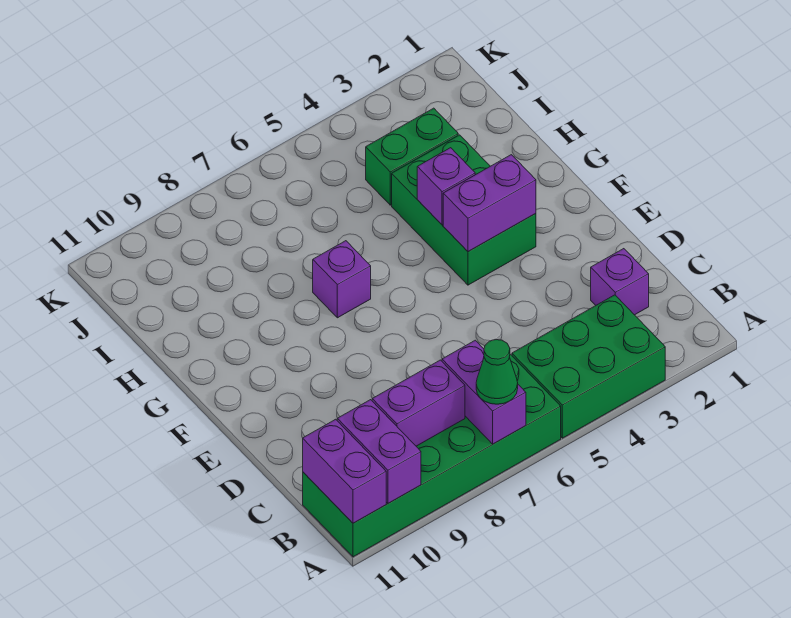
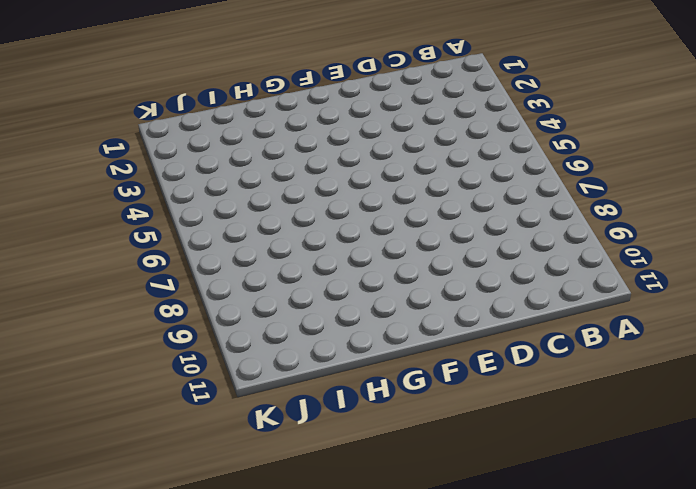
none -> green brick A3:B5 level 1
none -> green brick A6:B11 level 1
none -> purple brick C2 level 1

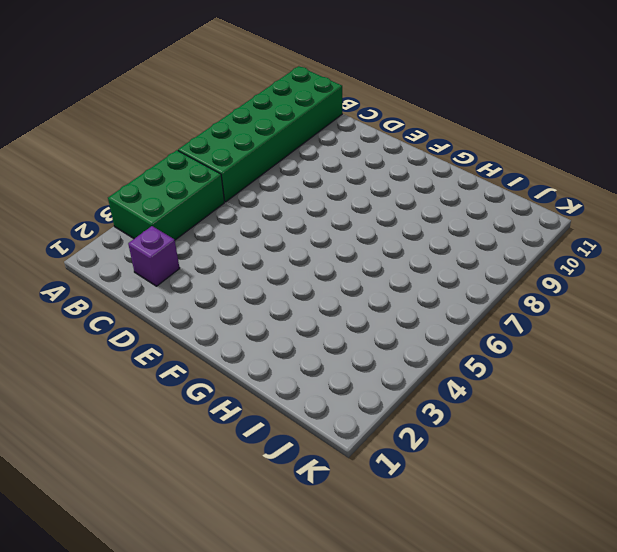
none -> green brick F3:H4 level 1
none -> purple brick G7 level 1
none -> green brick I3:I4 level 1

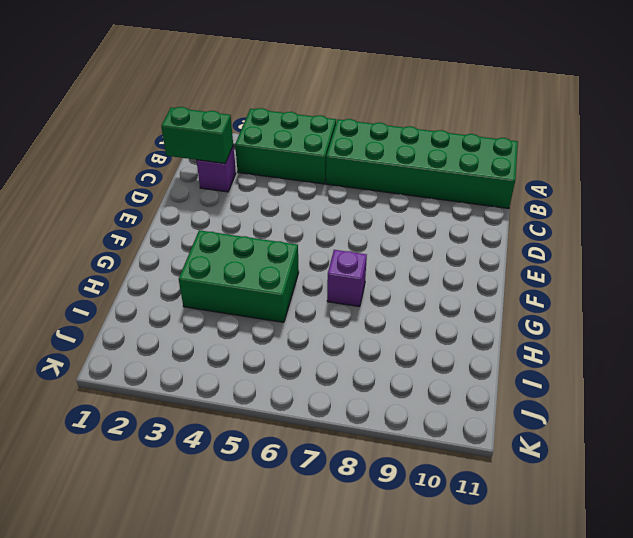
green brick C1:C2 level 2 -> green brick I3:I4 level 1
green brick G3:H5 level 1 -> green brick F3:H4 level 1
none -> purple brick A7:B7 level 2
none -> purple brick A10:B10 level 2
none -> purple brick A11:B11 level 2

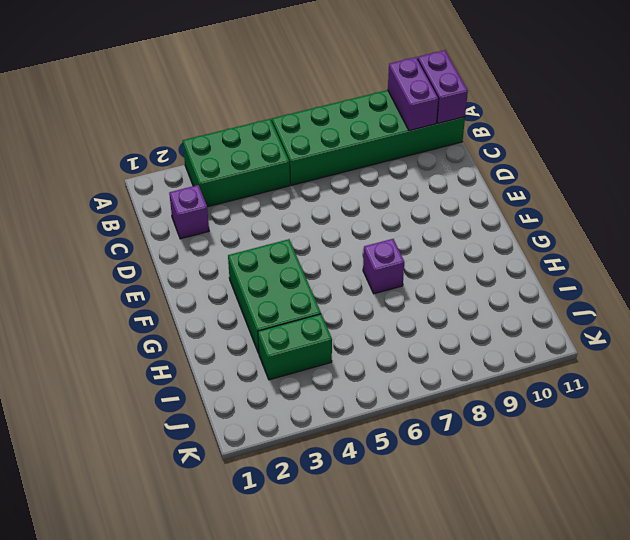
none -> purple brick A7:B7 level 2
none -> purple brick B8:B9 level 2
none -> purple brick F3:F4 level 2

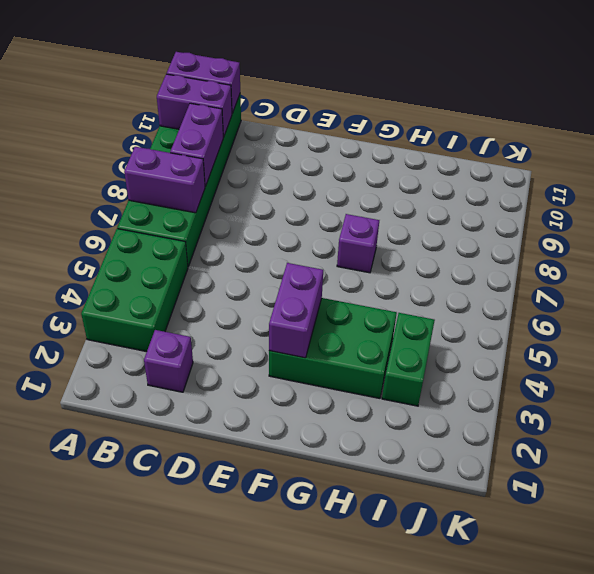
none -> purple brick G4 level 2
none -> green cone A7 level 3

